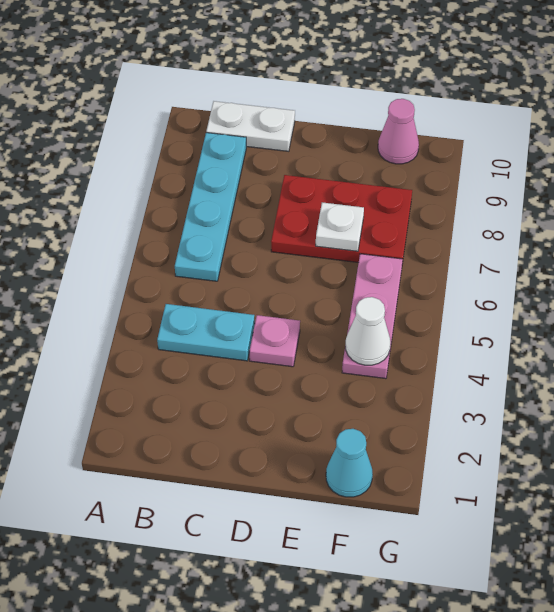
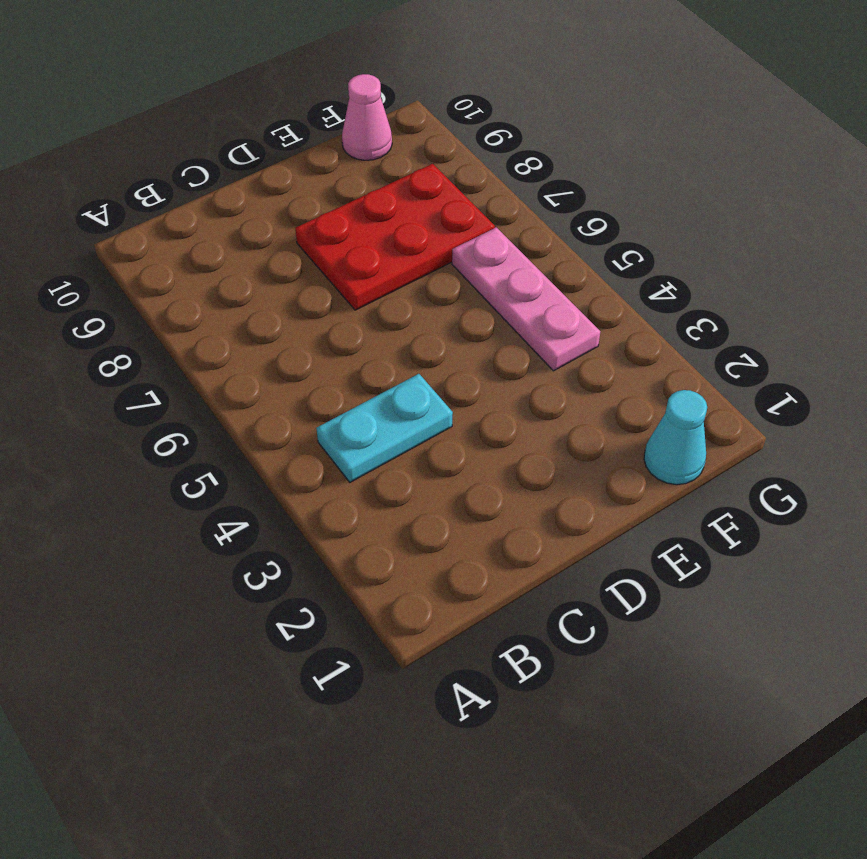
none -> cyan plate B6:B9 level 1
none -> white plate B10:C10 level 1

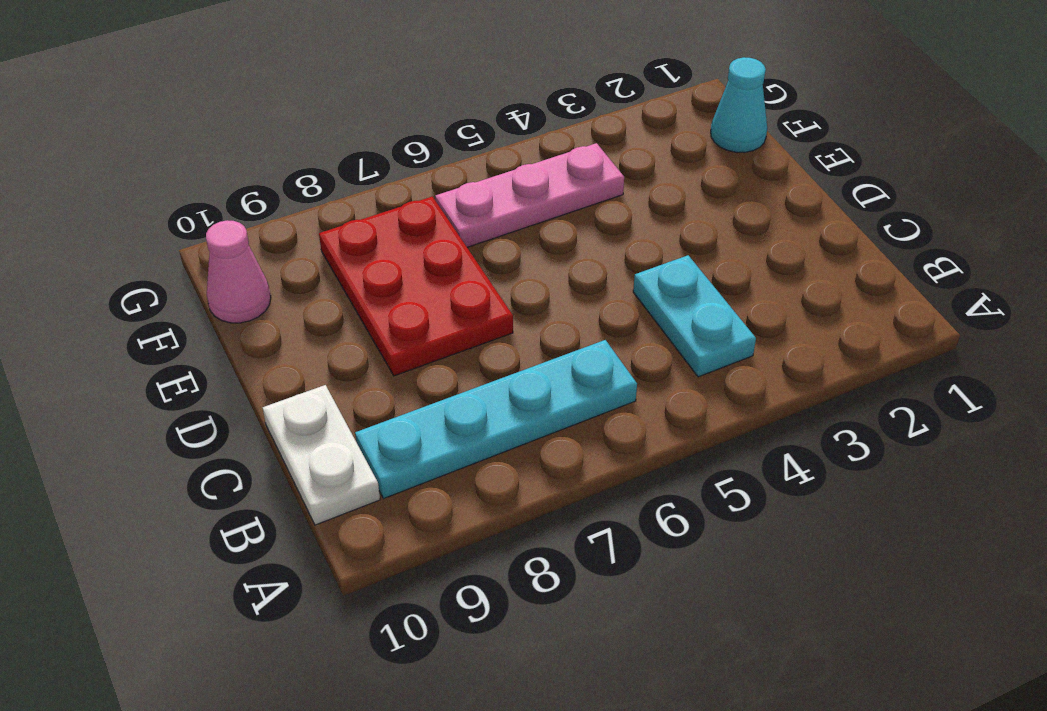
none -> pink plate D4 level 1
none -> white plate E7 level 2

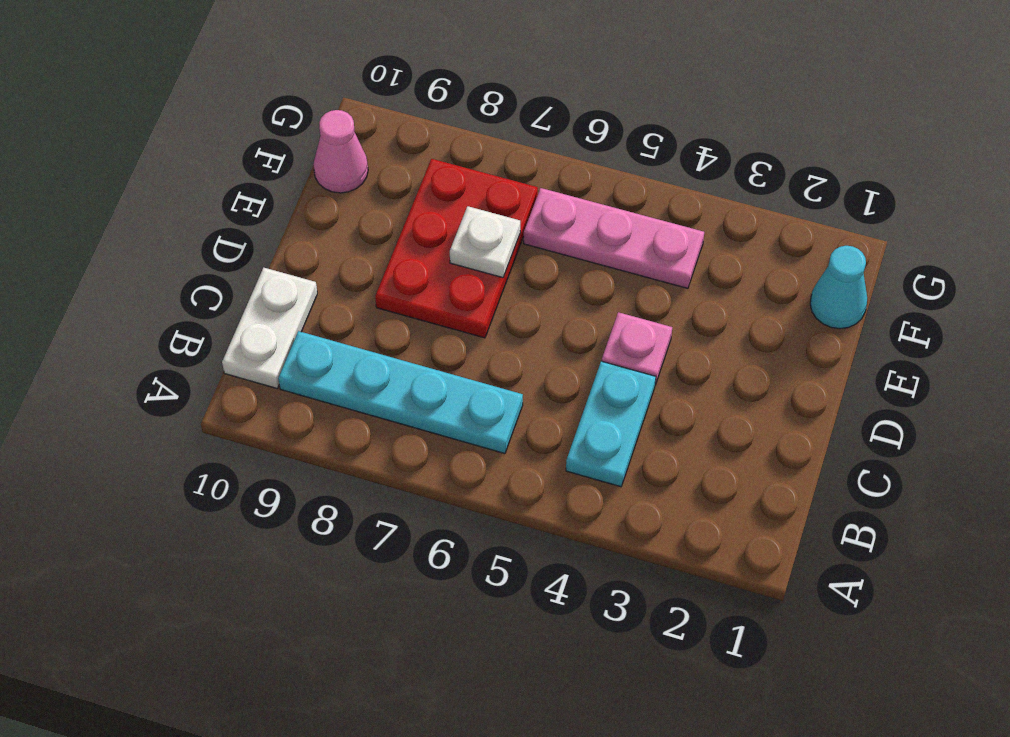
none -> white cone F4 level 2

